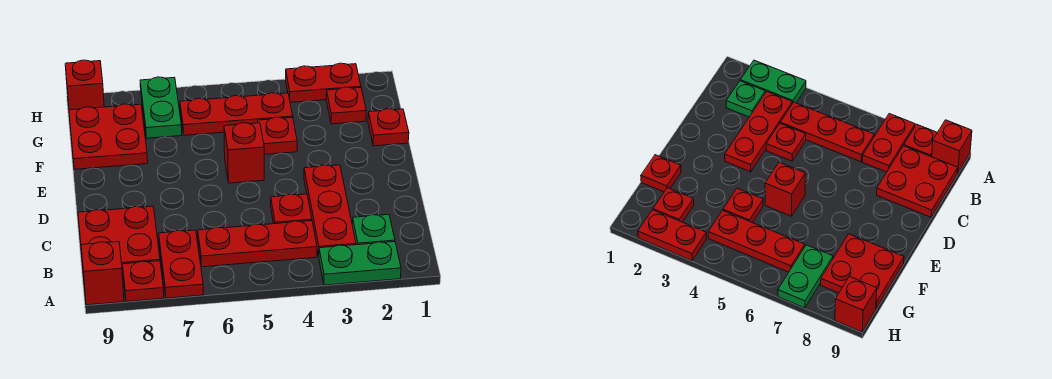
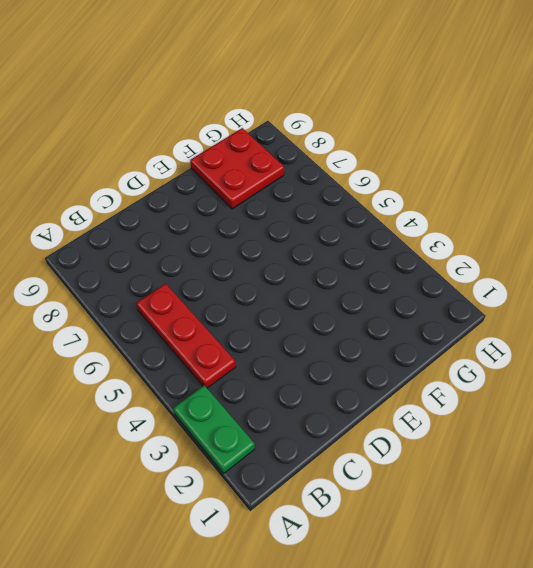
none -> red plate A7:B7 level 1
none -> red plate A8 level 1
none -> red brick A9 level 1

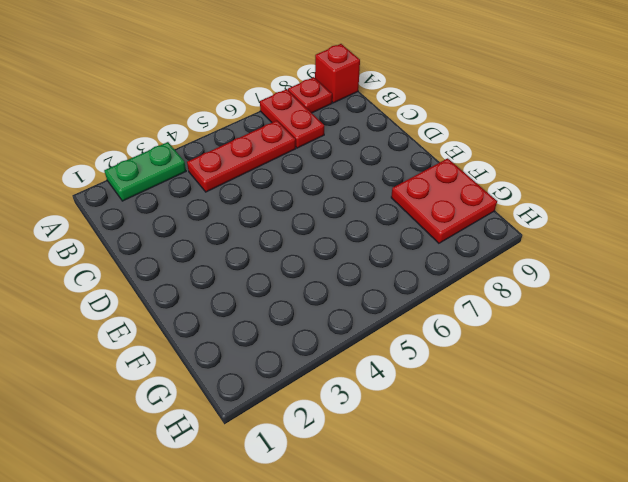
none -> green plate B2 level 1
none -> red plate B3:D3 level 1
none -> red plate B8:C9 level 1

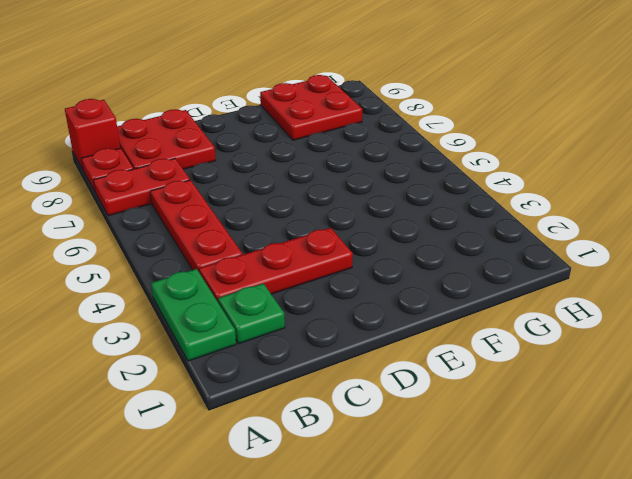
none -> red plate C4 level 1
none -> red brick E5 level 1
none -> red plate F1 level 1

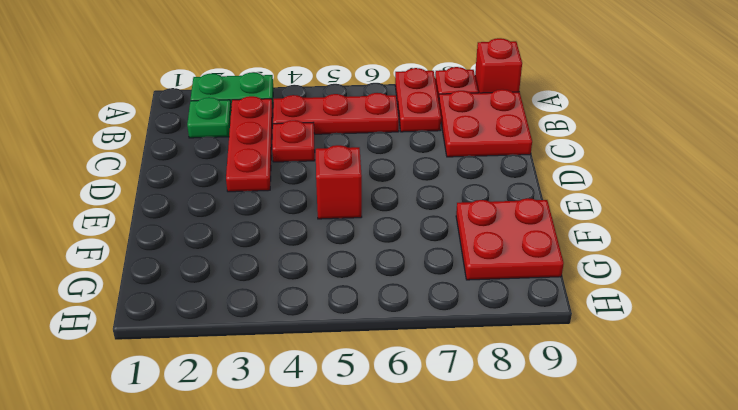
none -> red plate F1 level 1
none -> red plate F4 level 1
none -> red plate G2 level 1

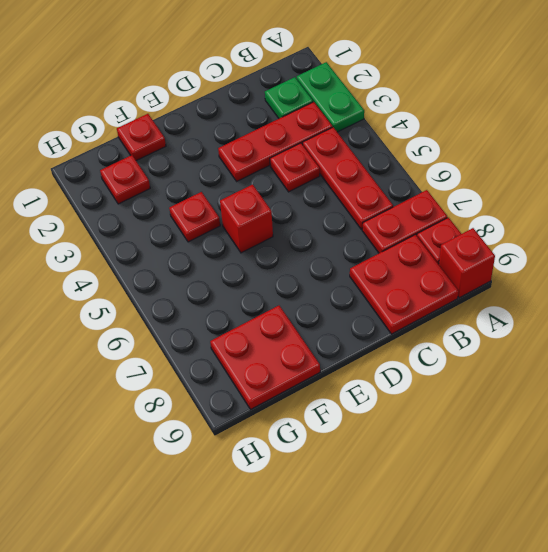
none -> red plate G4:G6 level 1
none -> green plate G7:H7 level 1
none -> red plate H2:H3 level 1

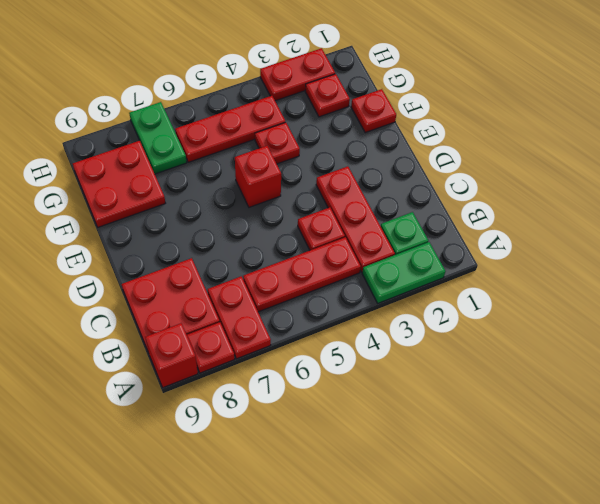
none -> red brick H9 level 1

